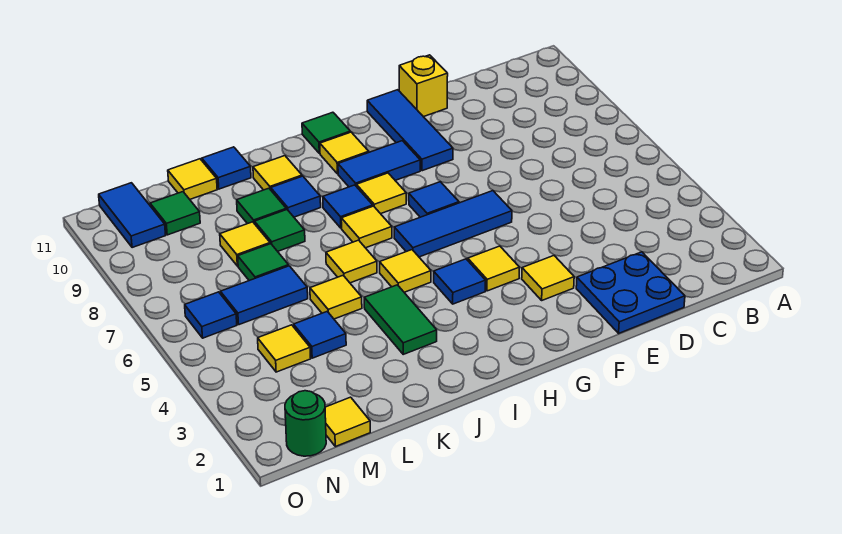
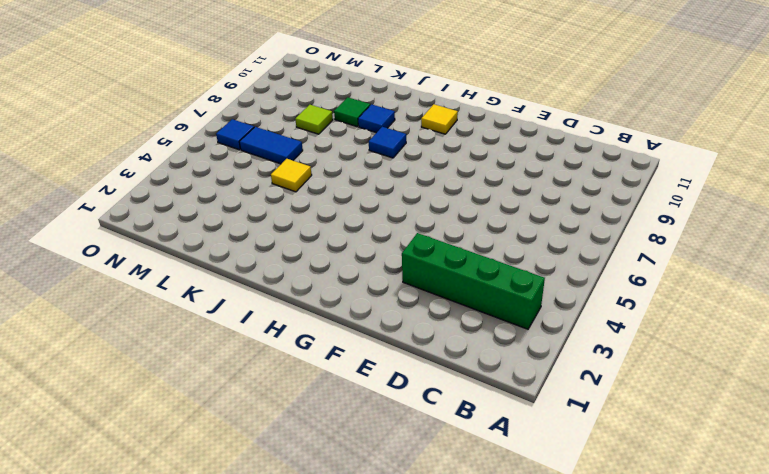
green brick B3:E3 level 1 -> none
lime tile L8 level 1 -> yellow tile L8 level 1
none -> blue plate D1:E2 level 1
none -> yellow brick E11 level 1
none -> yellow tile F3 level 1
none -> blue tile F6:H6 level 1

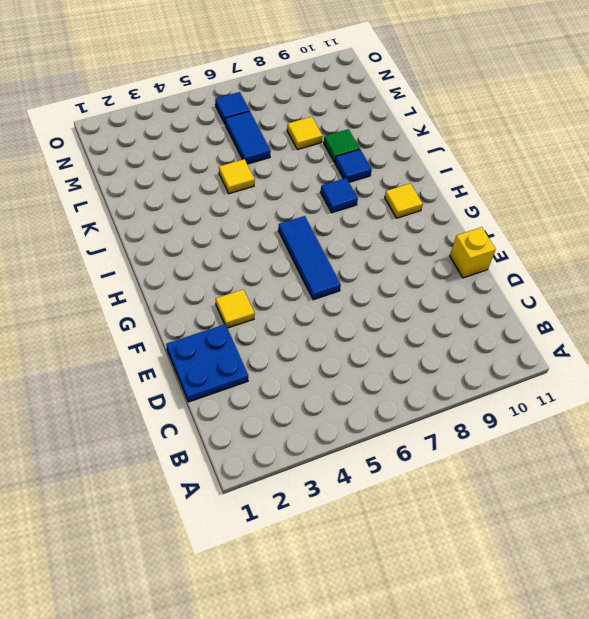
none -> blue tile F9:F11 level 1
none -> yellow tile G4 level 1
none -> blue tile G7 level 1
none -> blue tile G9:H9 level 1

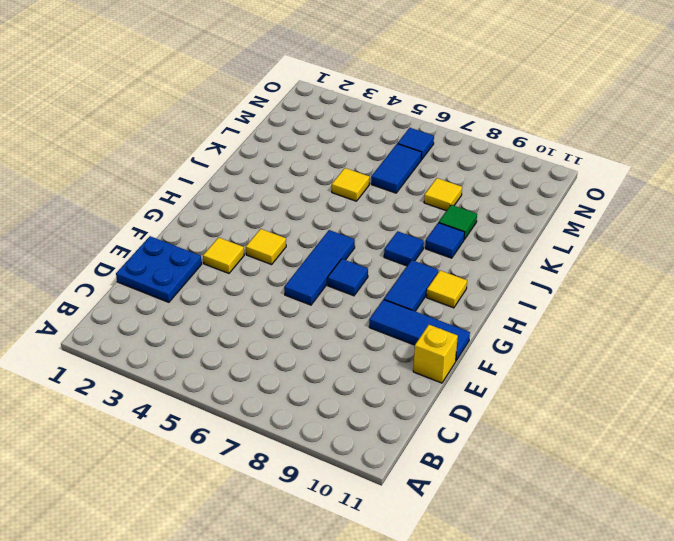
none -> blue tile H4 level 1
none -> yellow tile H8 level 1
none -> green tile H11 level 1
none -> yellow tile I5 level 1

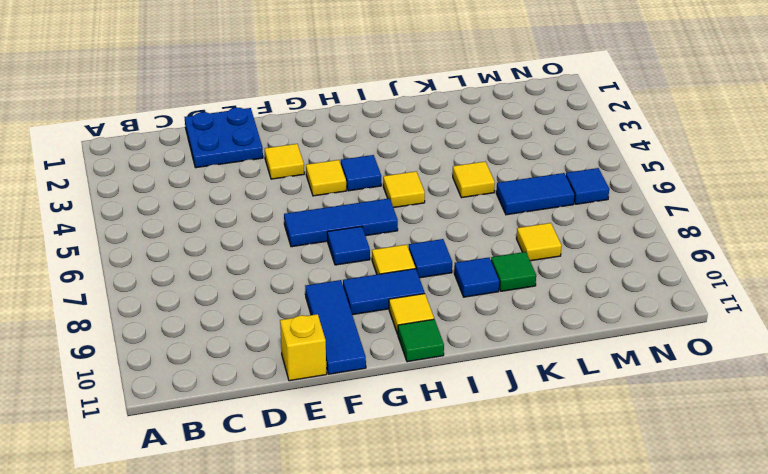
none -> yellow tile I7 level 1
none -> green tile J3:J4 level 1
none -> yellow tile J6 level 1
none -> yellow tile J10 level 1

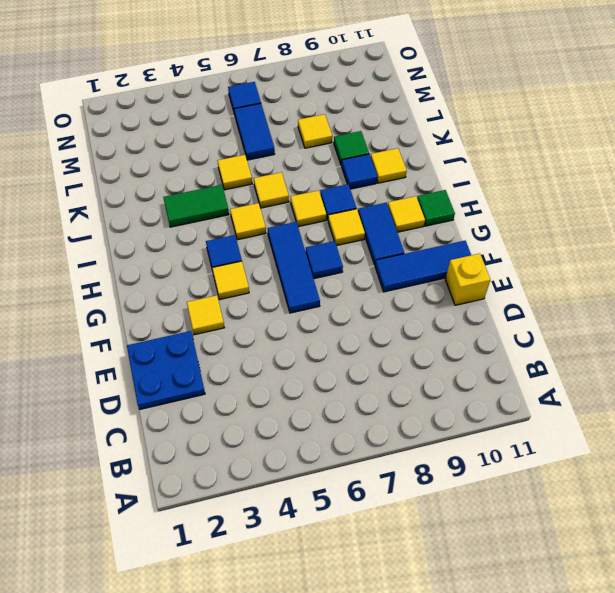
none -> green tile K8 level 1
none -> blue tile K11 level 1
none -> blue tile L4 level 1
none -> green tile L7 level 1

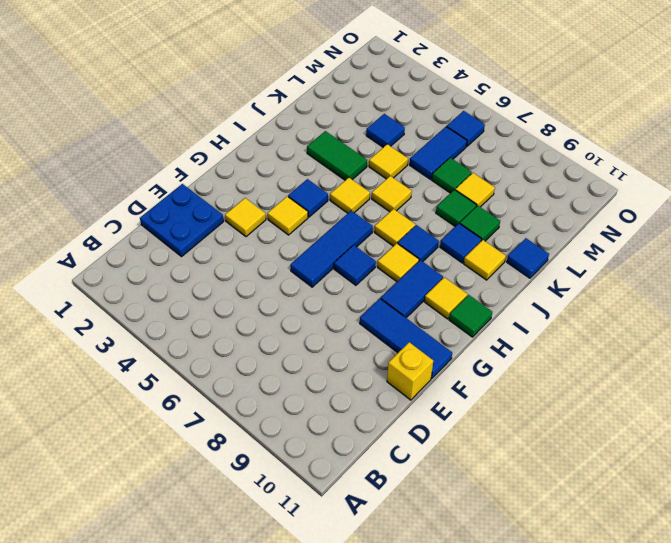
none -> yellow tile L11 level 1
none -> yellow tile M1 level 1
none -> yellow tile M4 level 1
none -> green tile M10 level 1

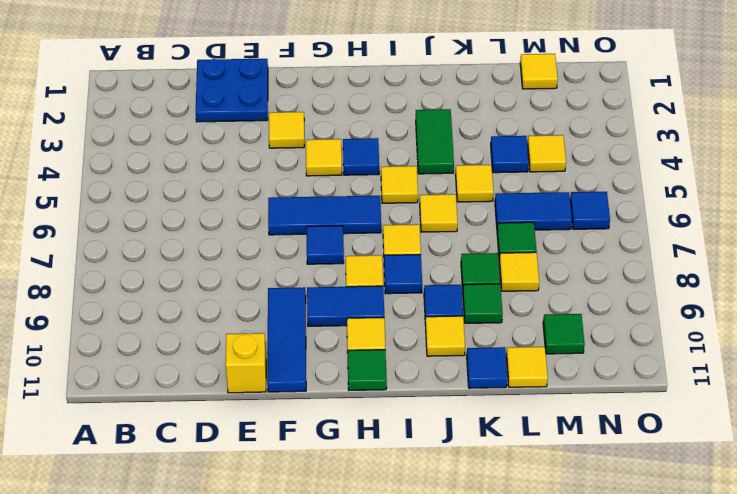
none -> green round brick N1 level 1
none -> blue tile N10:N11 level 1

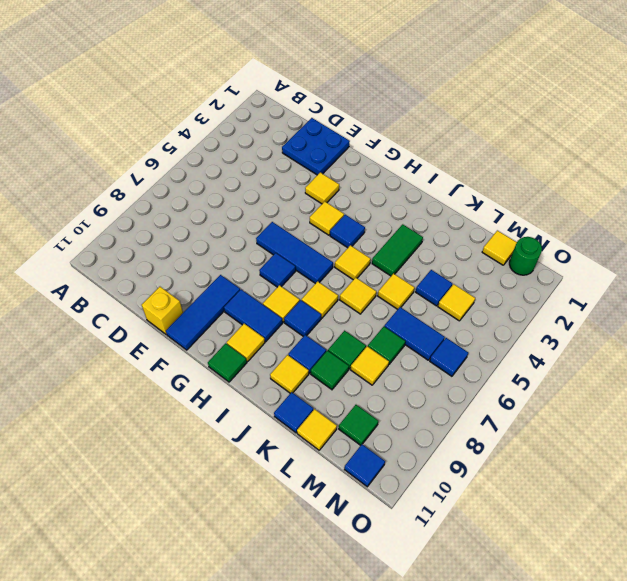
blue tile N11 level 1 -> blue tile N10:N11 level 1

